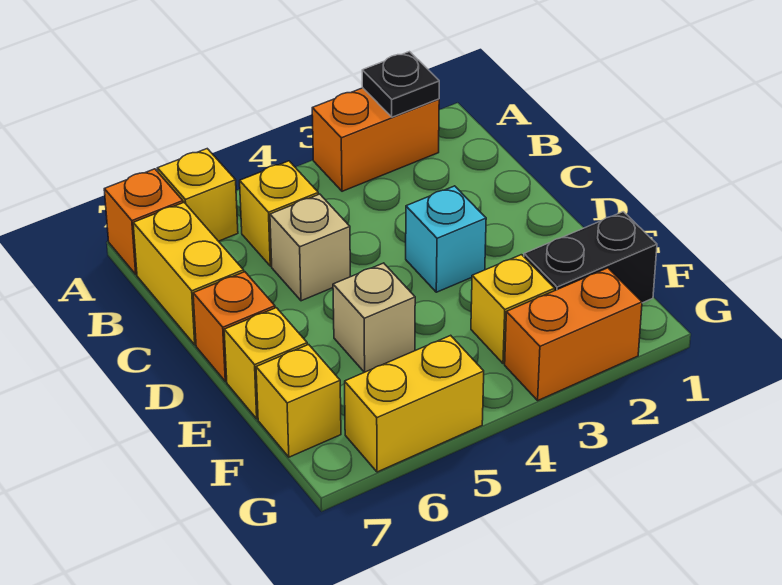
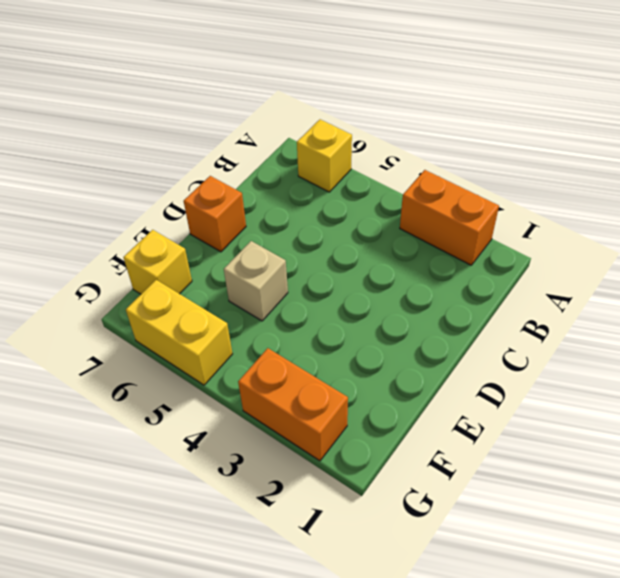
none -> orange brick A7 level 1
none -> yellow brick B5 level 1
none -> yellow brick B7:C7 level 1

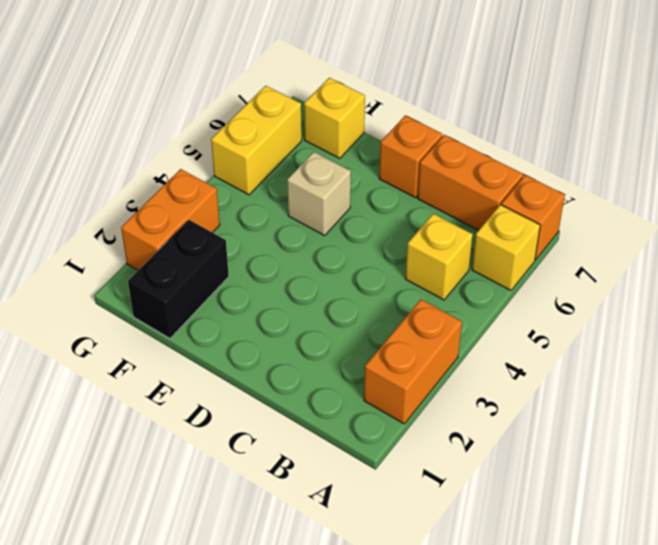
orange brick B7:C7 level 1 -> yellow brick B7:C7 level 1
none -> tan brick C5 level 1
none -> cyan brick D3 level 1
none -> yellow brick E7 level 1

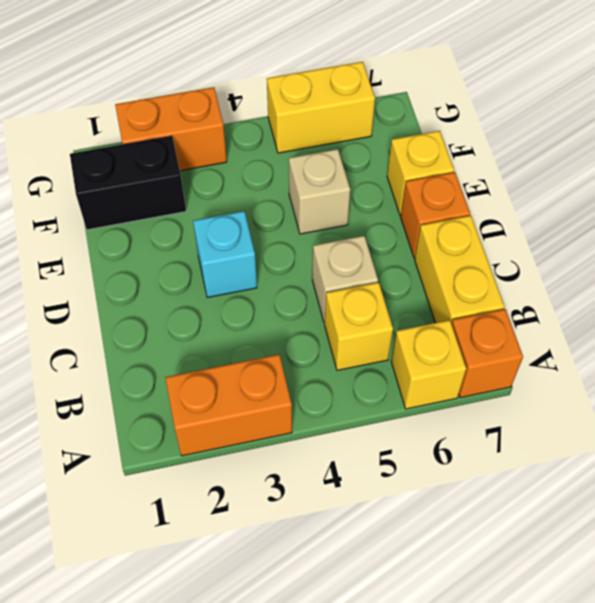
none -> yellow brick F3 level 1
none -> yellow brick F7 level 1
none -> black plate A2 level 2

